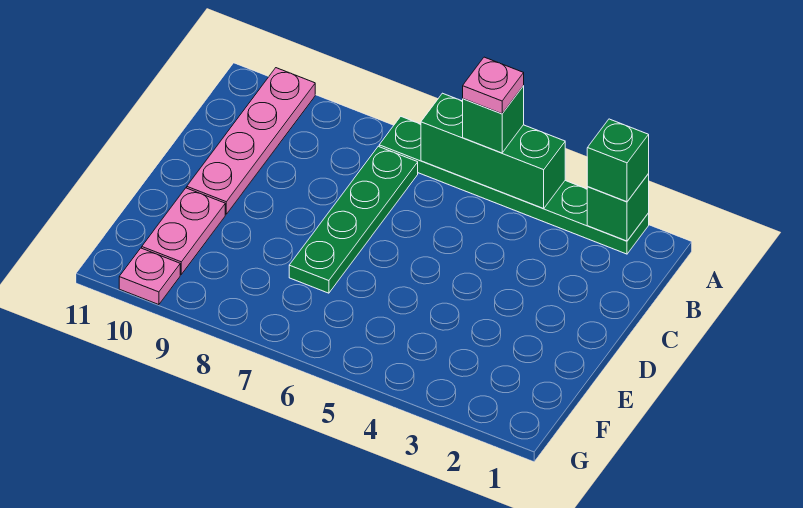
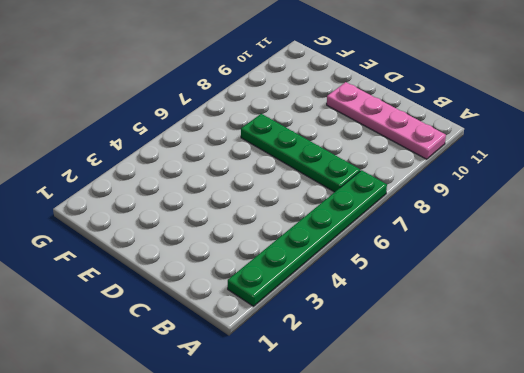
none -> pink plate E10:F10 level 1
none -> pink plate G10 level 1

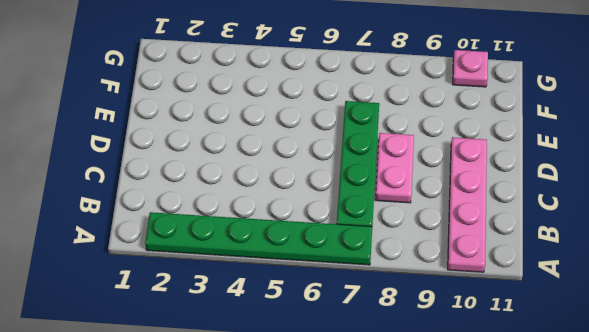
pink plate C8:D8 level 1 -> pink plate E10:F10 level 1
none -> green brick A2 level 2
none -> green brick A4:A6 level 2

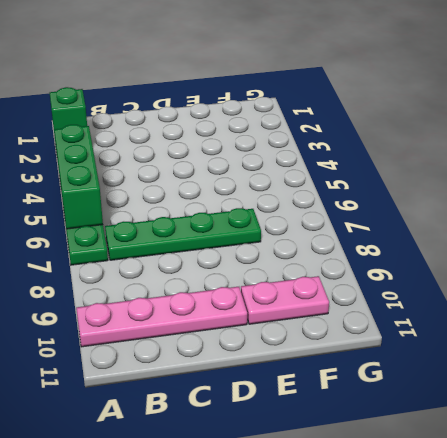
none -> pink plate G10 level 1
none -> green brick A2 level 3

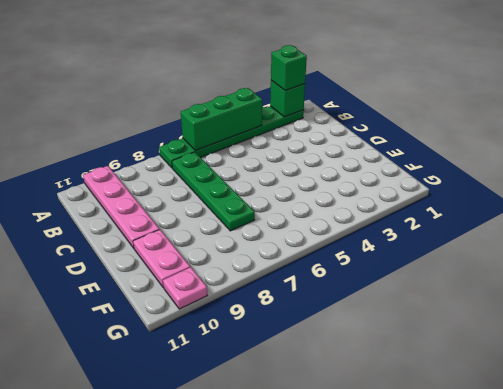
none -> green brick A5 level 3
none -> pink plate A5 level 4

